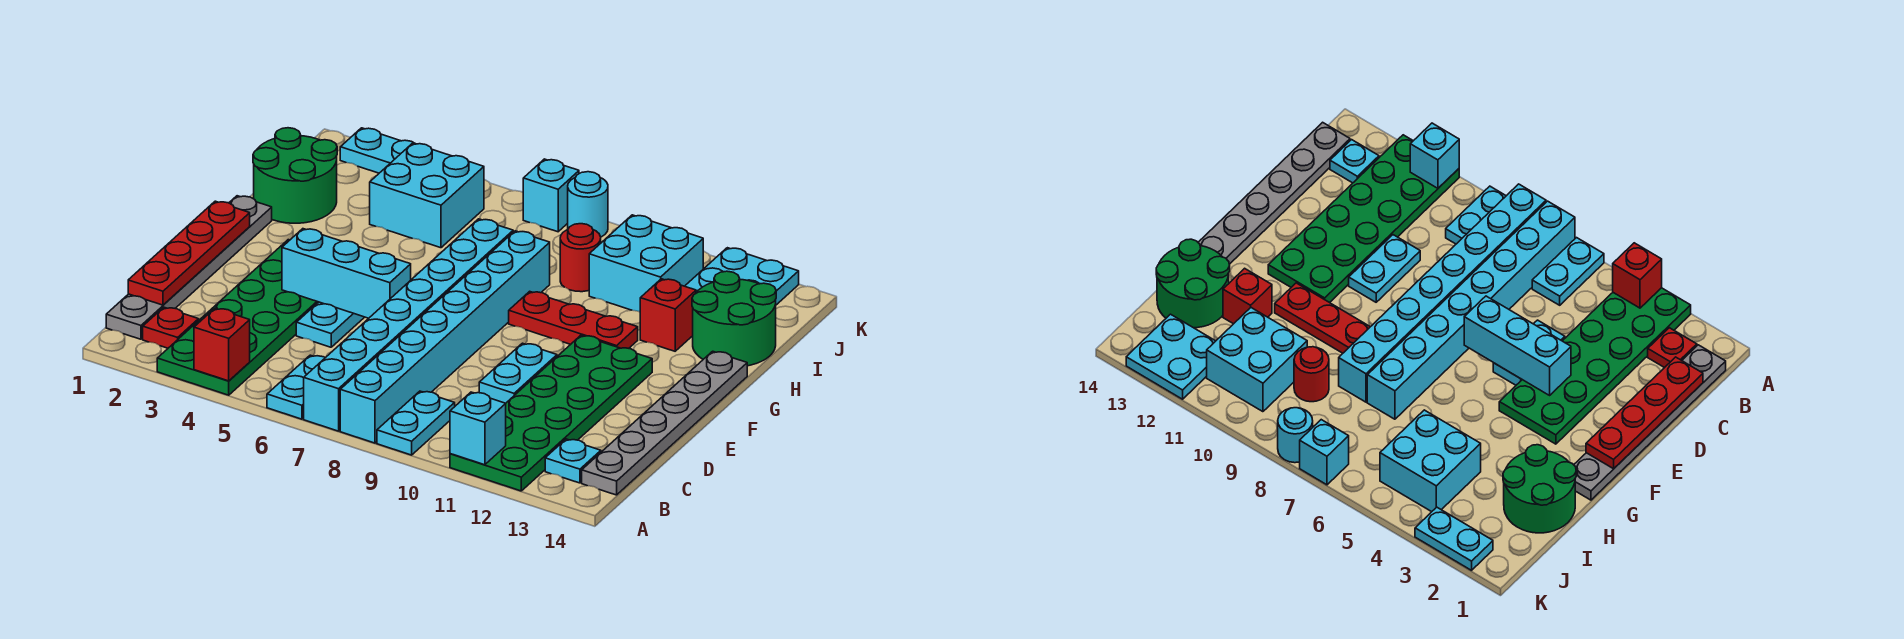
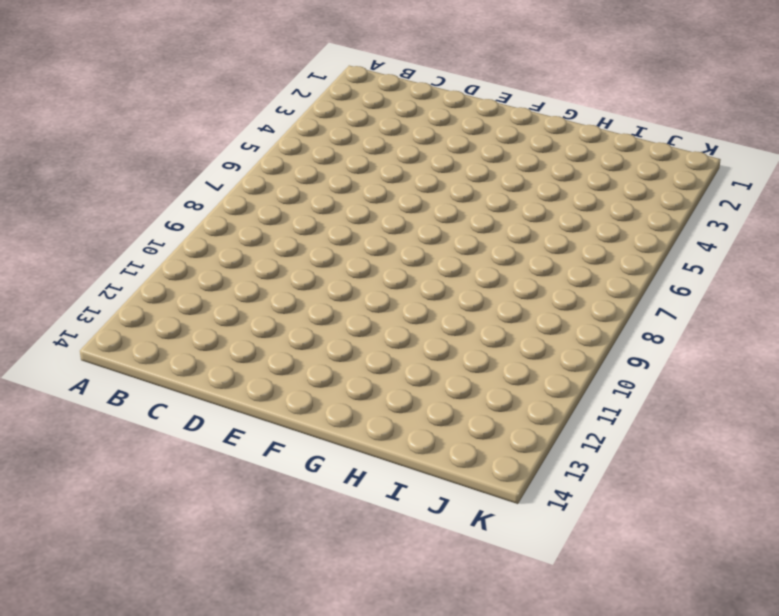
none -> green plate A3:F4 level 1
none -> cyan plate A6:B6 level 1
none -> cyan brick A7:H7 level 1

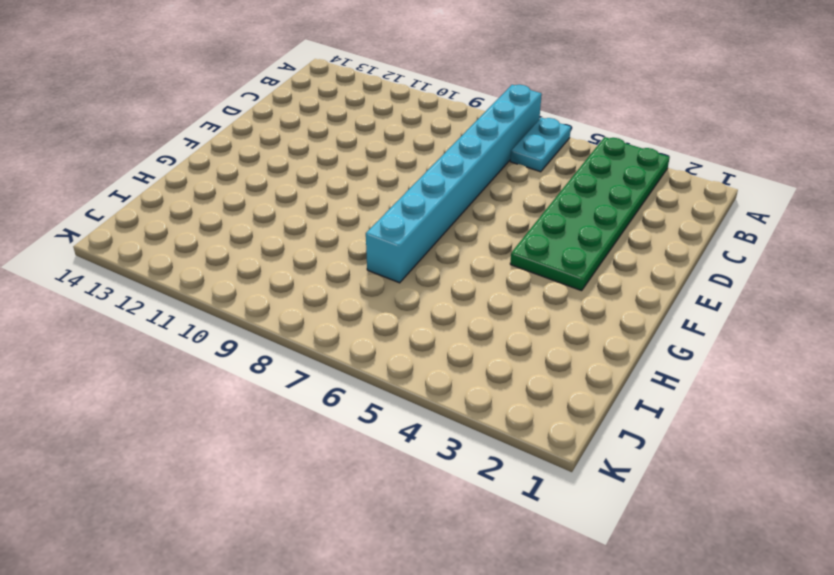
none -> cyan brick A8:H8 level 1
none -> cyan plate A9:B9 level 1
none -> green plate A11:F12 level 1

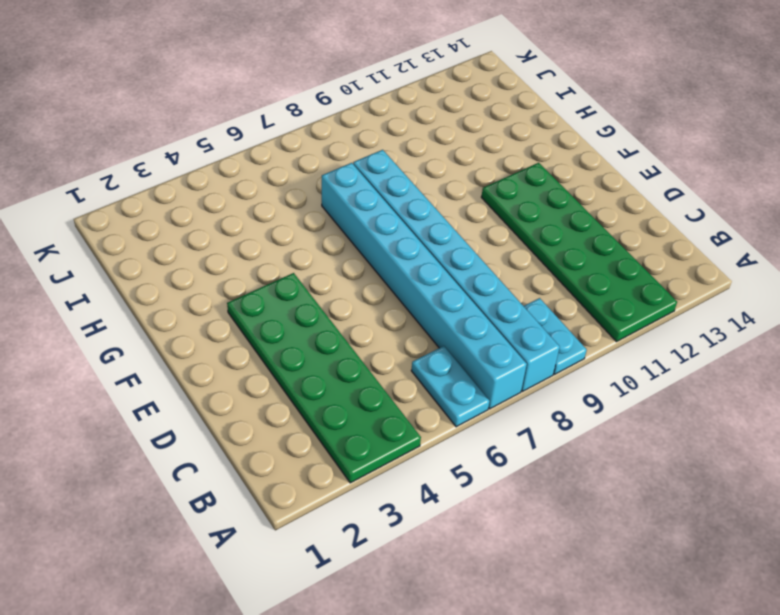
none -> grey plate B1:G1 level 1
none -> red plate B2 level 1
none -> cyan plate B13 level 1

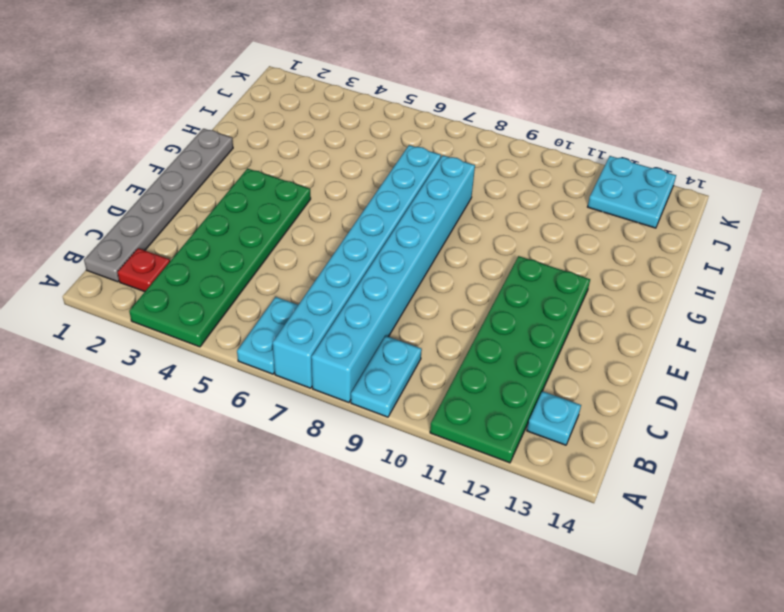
none -> grey plate B14:G14 level 1
none -> cyan plate D5:E5 level 1
none -> cyan plate D10:E10 level 1

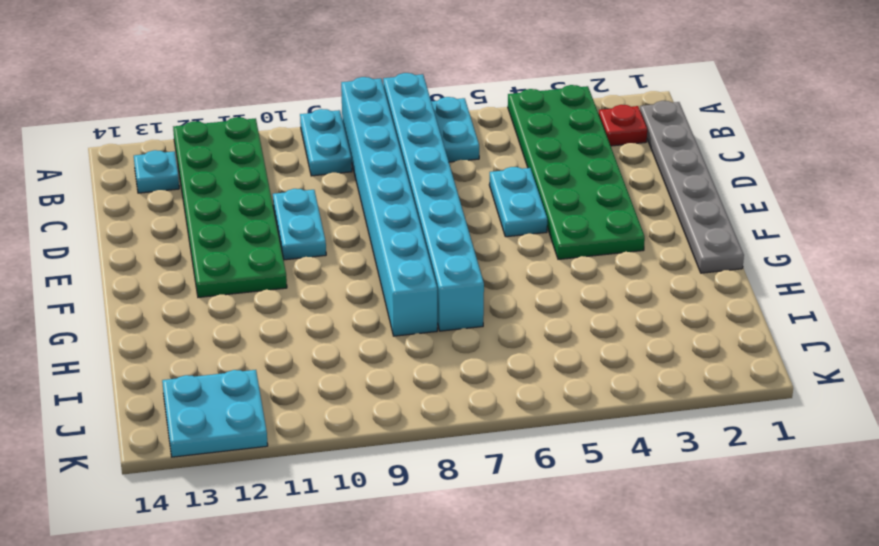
none -> grey plate B14:G14 level 1
none -> red plate G9:G11 level 1
none -> green round brick H1:I2 level 1

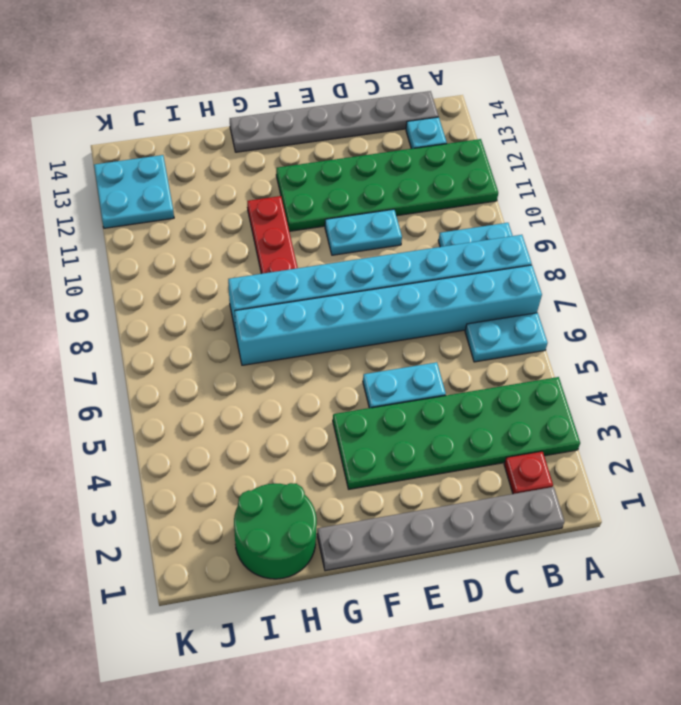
none -> red brick H12 level 1
none -> green round brick H13:I14 level 1
none -> cyan brick I4:J5 level 1

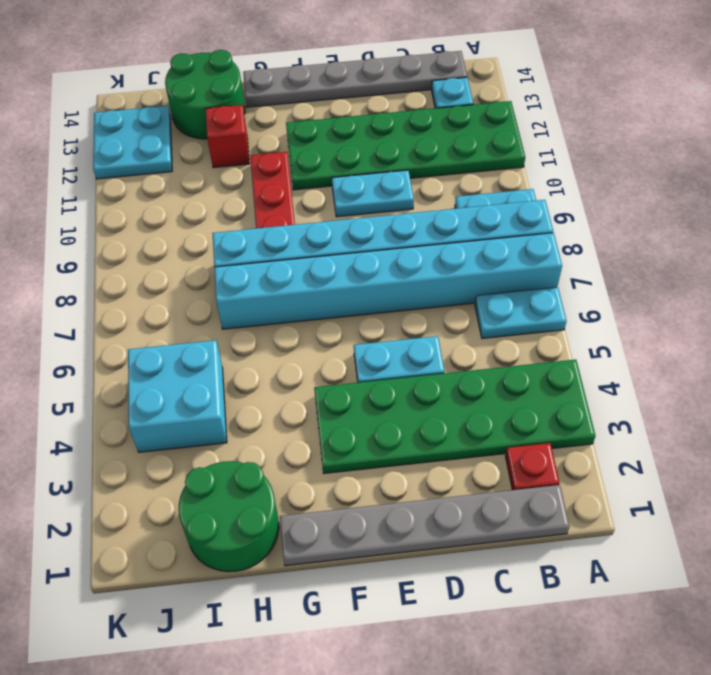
none -> red round brick I9 level 1
none -> cyan brick I10:J11 level 1
none -> cyan plate K2:K3 level 1

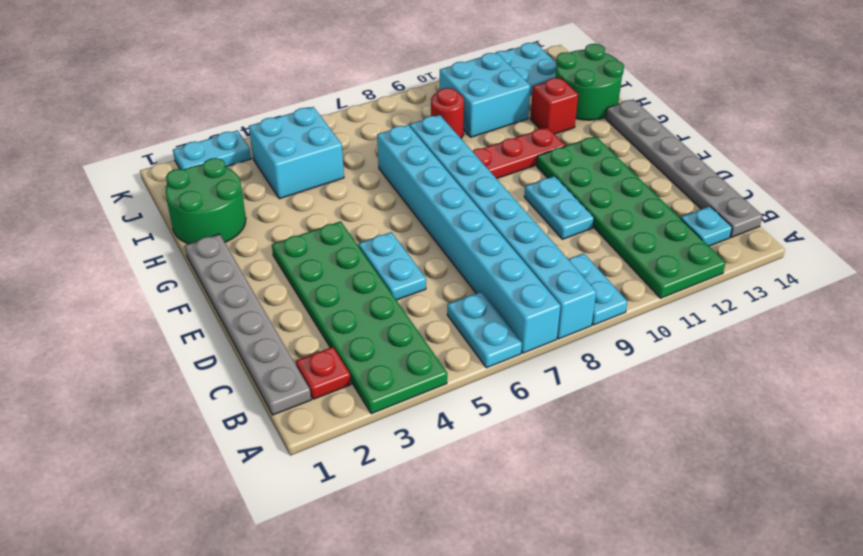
none -> cyan brick K7 level 1
none -> cyan round brick K8 level 1
none -> red brick A4 level 2

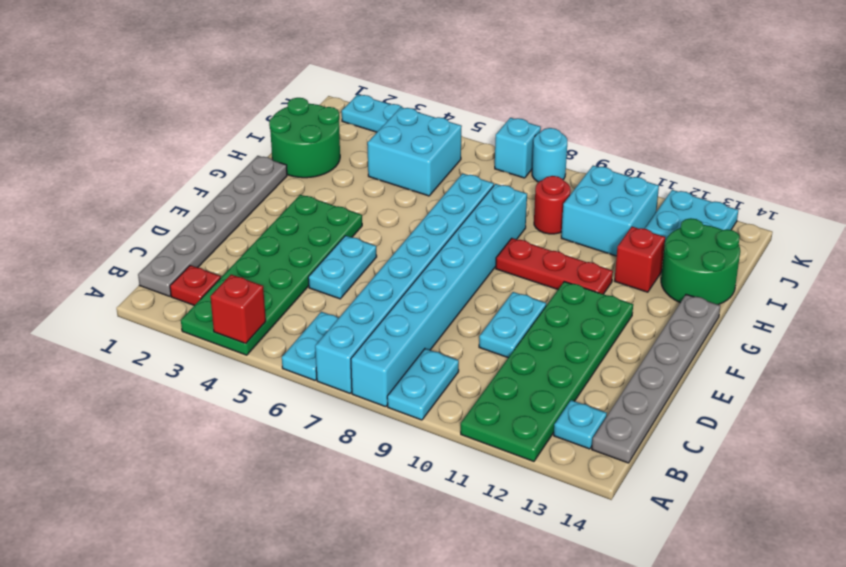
none -> cyan brick A11 level 2
none -> red plate C1:F1 level 2
none -> cyan brick E4:E6 level 2

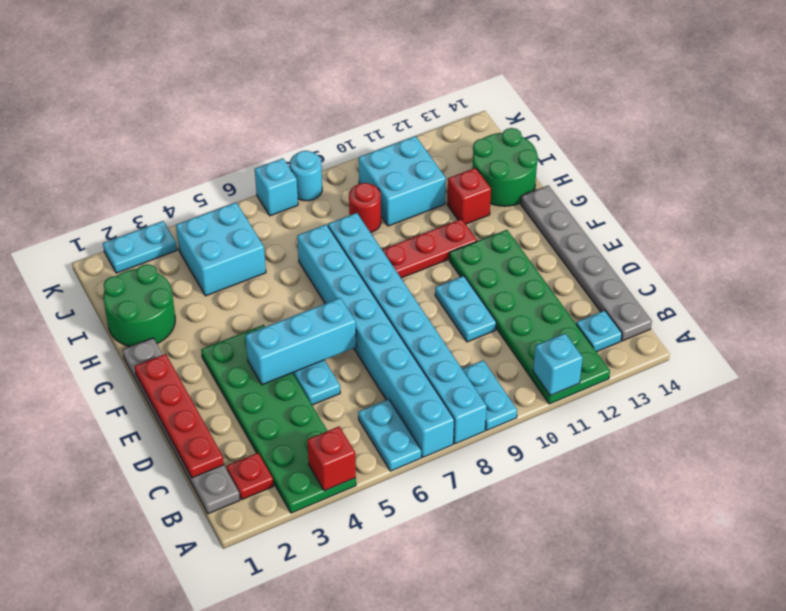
none -> cyan plate J12:K13 level 1

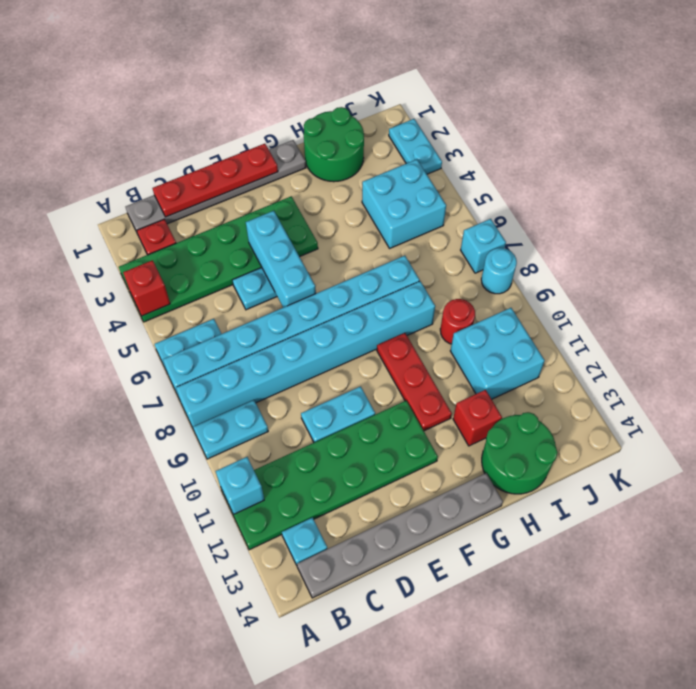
none -> cyan plate J12:K13 level 1

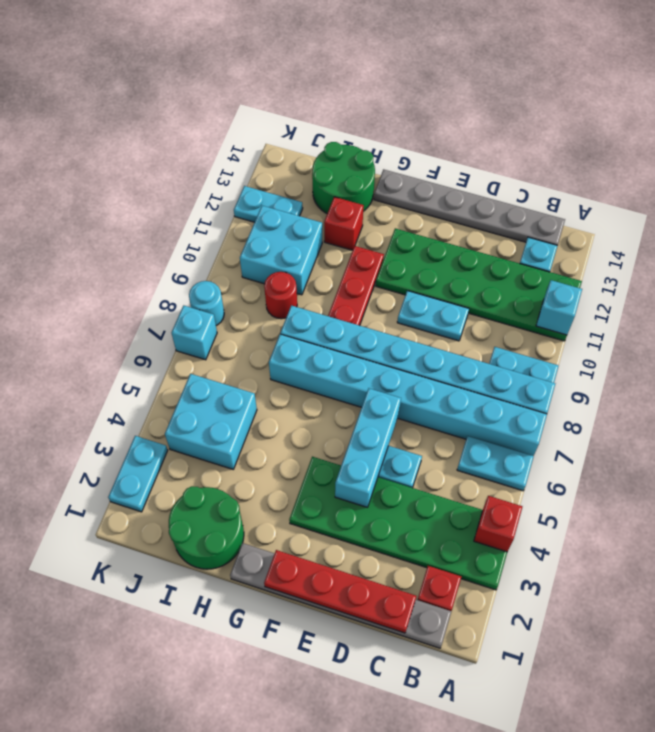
cyan plate J12:K12 level 1 -> cyan plate J12:K13 level 1

